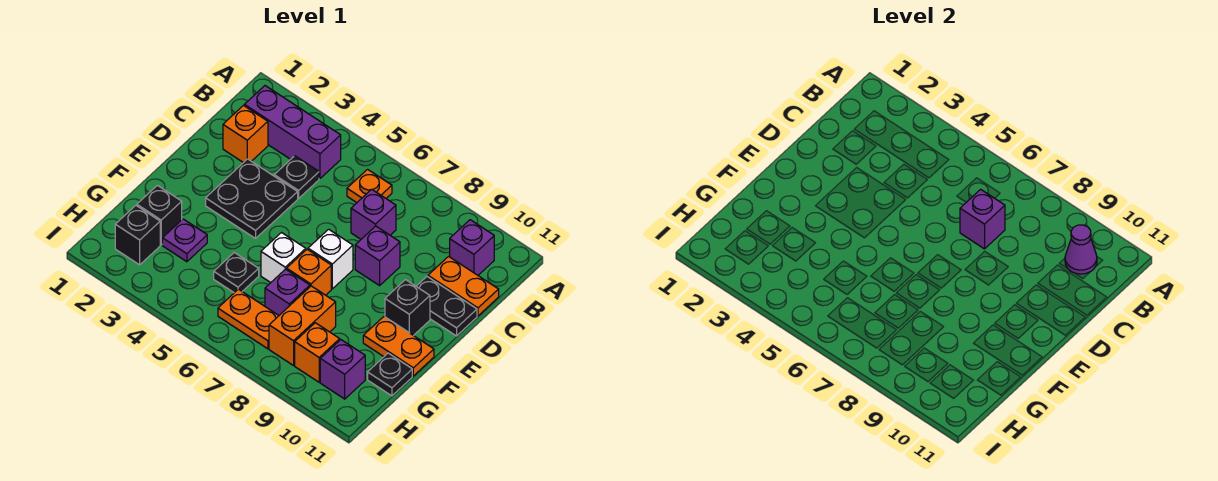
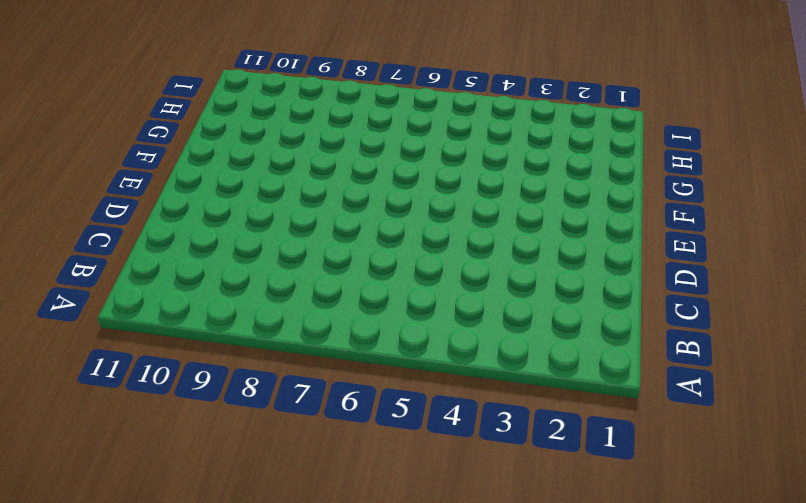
none -> purple brick B2:B4 level 1
none -> orange plate B6 level 1
none -> purple brick B10 level 1

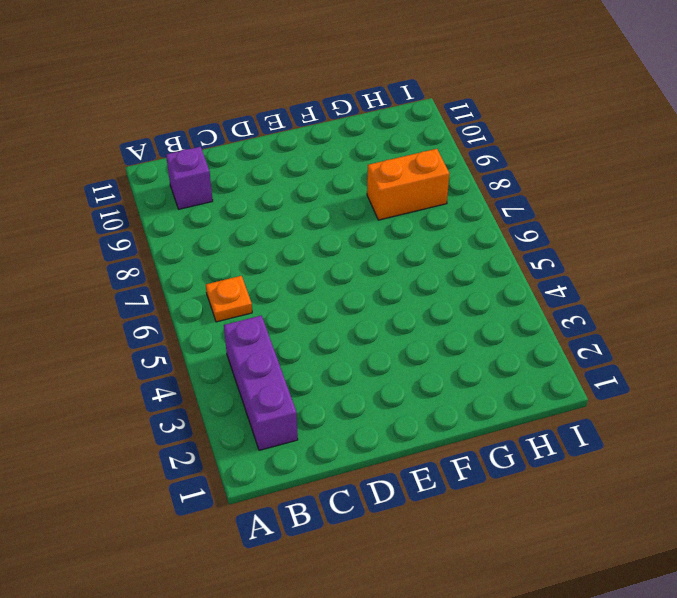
none -> orange brick C2 level 1
none -> black plate C4 level 1
none -> purple brick C7 level 1

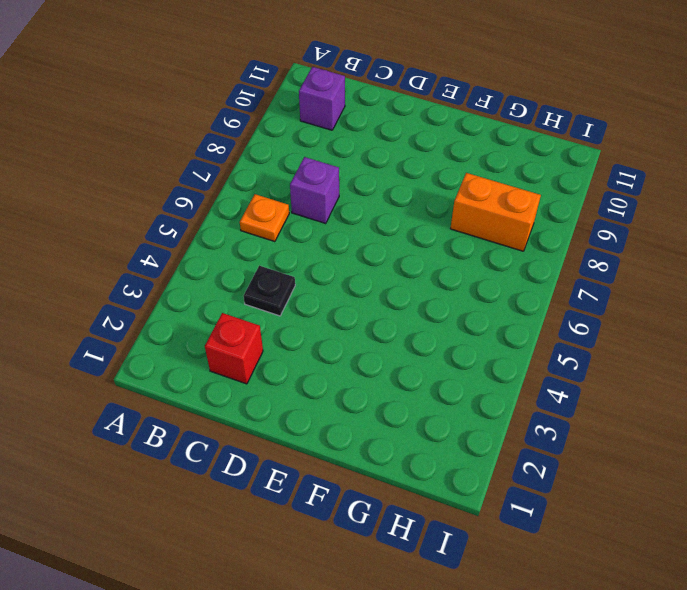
red brick C2 level 1 -> orange brick C2 level 1
none -> purple brick B2:B4 level 1
none -> orange plate C10:C11 level 1
none -> black plate D3:E4 level 1

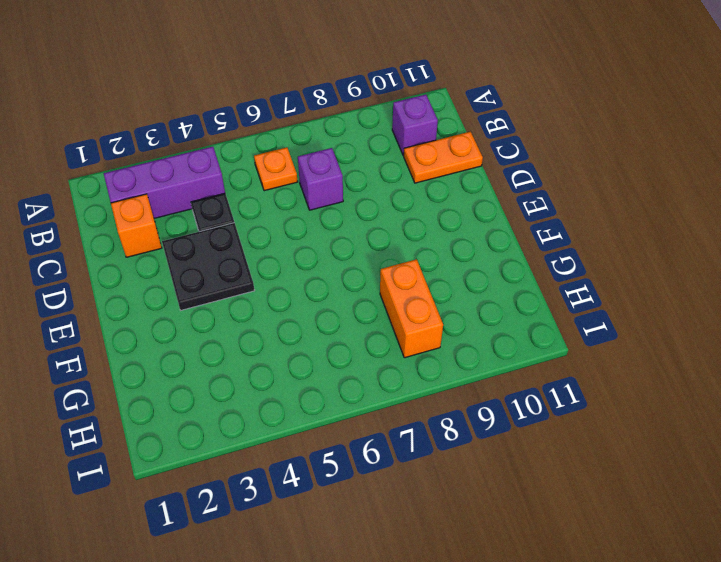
none -> purple brick D8 level 1
none -> black plate D10:D11 level 1
none -> white brick E7 level 1

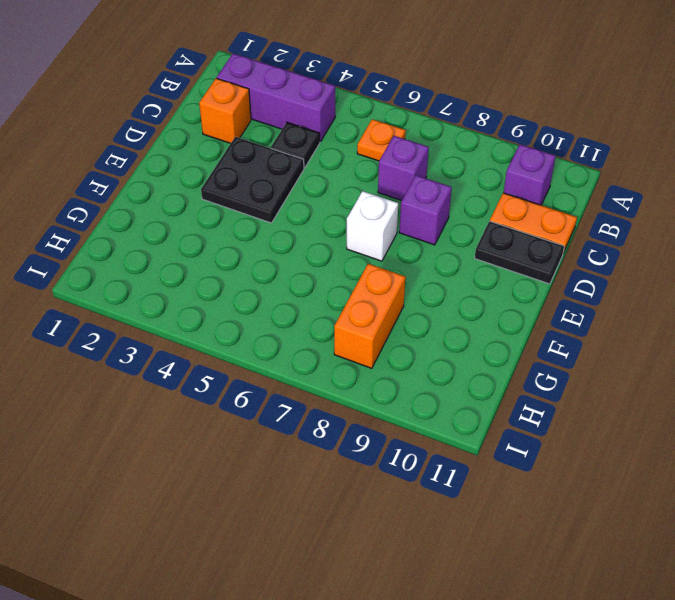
none -> black brick E10 level 1
none -> white brick F6 level 1
none -> orange brick F7 level 1

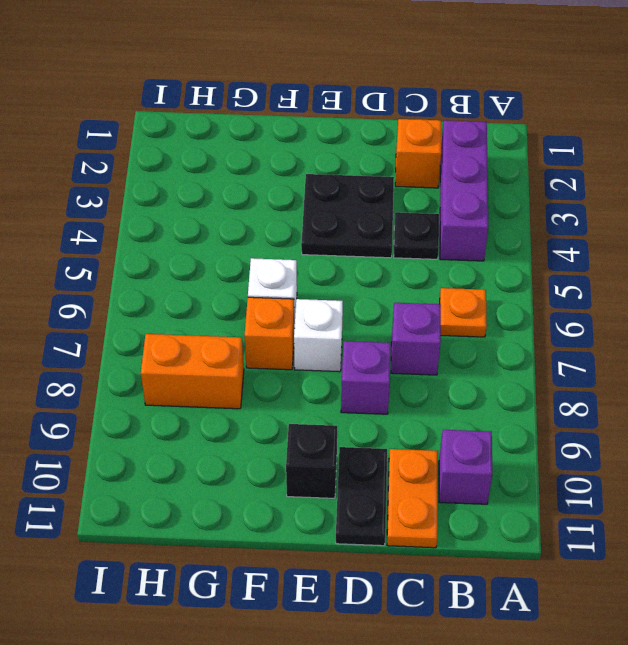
none -> orange plate F10:F11 level 1
none -> black brick G2 level 1
none -> purple plate G3 level 1

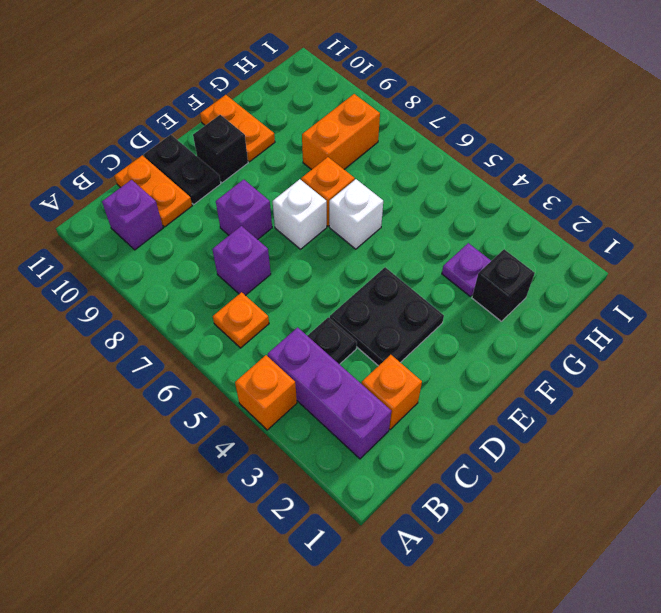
orange brick A4 level 1 -> orange brick H9 level 1
none -> black plate G5 level 1
none -> purple brick G7 level 1
none -> black plate G11 level 1

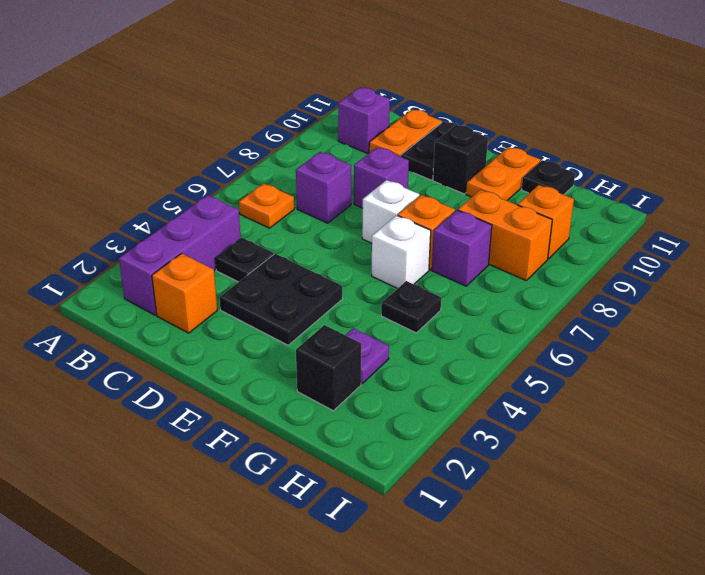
none -> black brick H2 level 1
none -> orange plate H6:H7 level 1
none -> purple brick H10 level 1

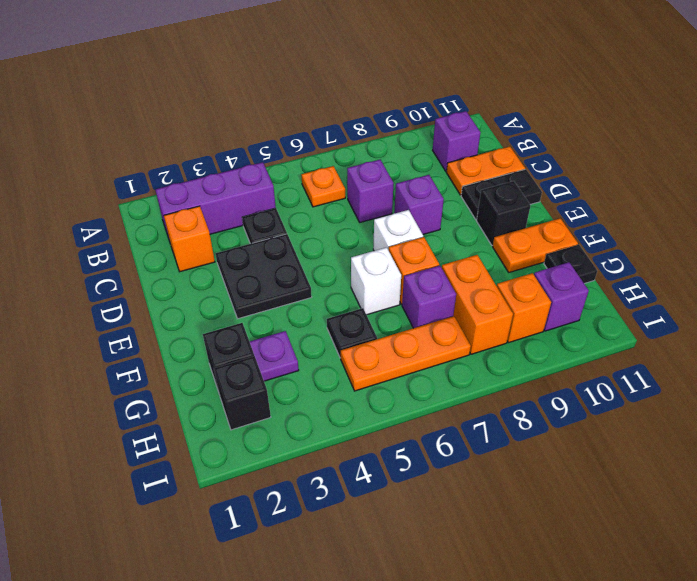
orange plate H5:H7 level 1 -> orange plate H6:H7 level 1
none -> purple cone B10 level 2
none -> purple brick C7 level 2

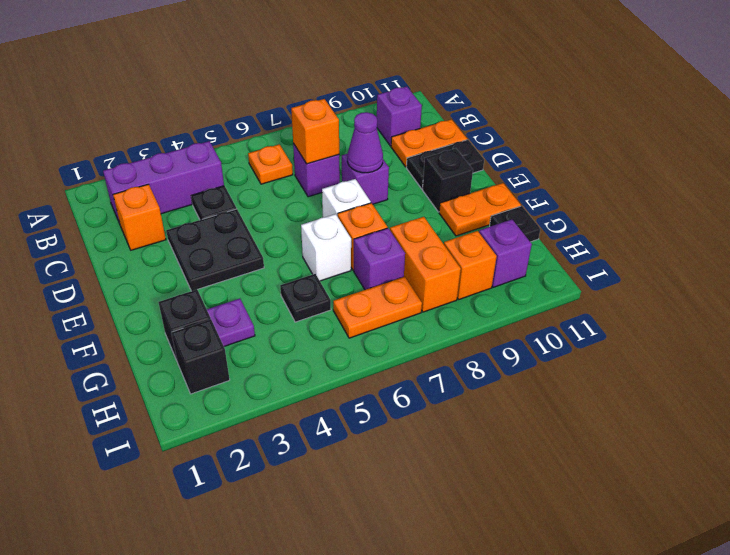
orange brick C7 level 2 -> purple brick C7 level 2
purple cone D8 level 2 -> purple cone B10 level 2

